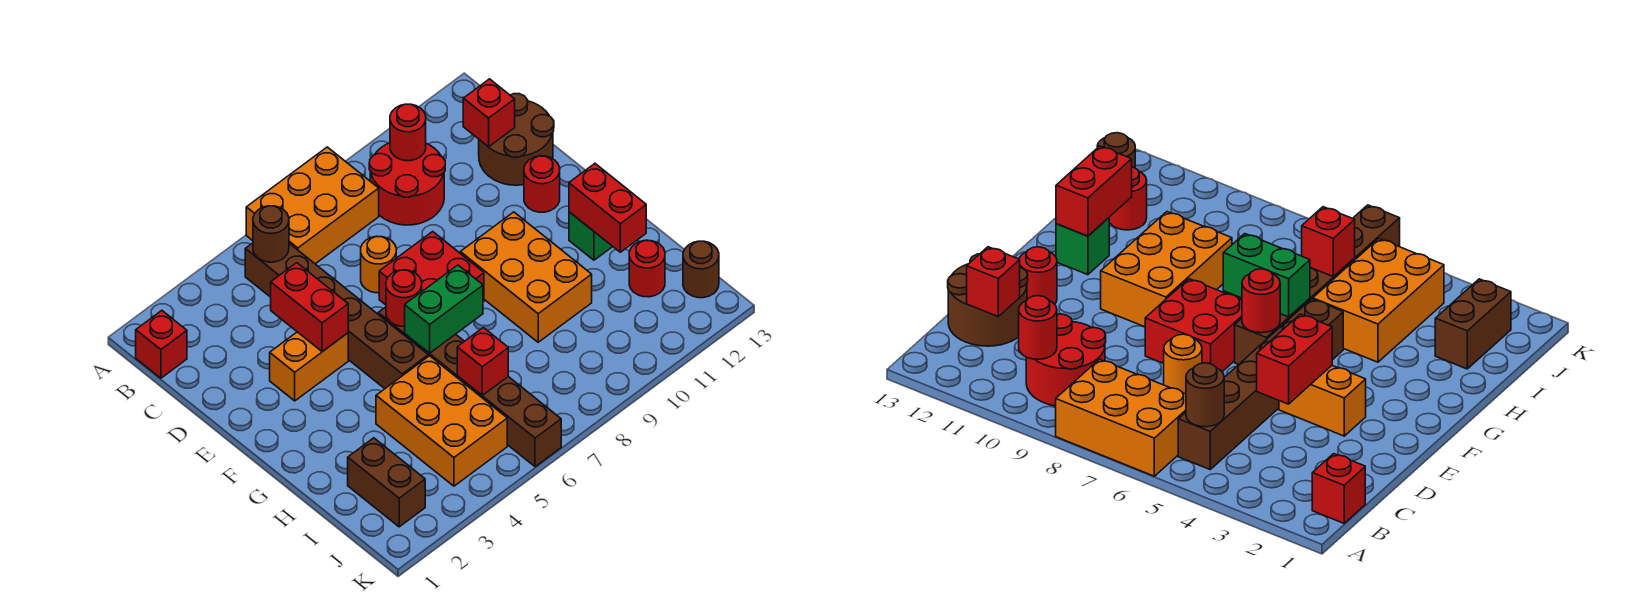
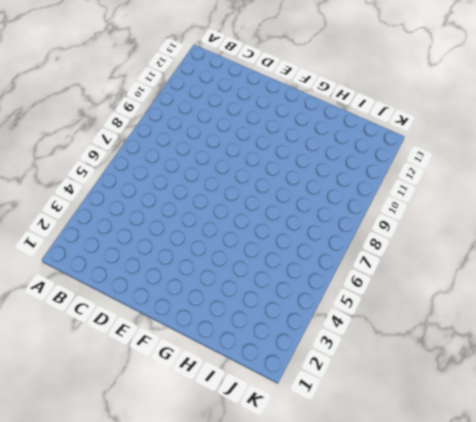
none -> orange brick A6:B8 level 1
none -> red brick B1 level 1
none -> brown brick B5:G5 level 1

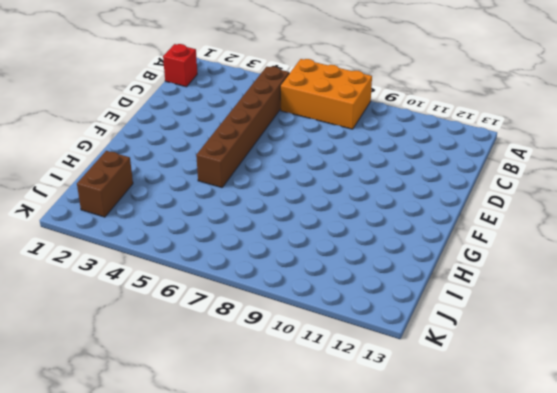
none -> red round brick B9:C10 level 1
none -> brown round brick C12:D13 level 1
none -> orange round brick D7 level 1

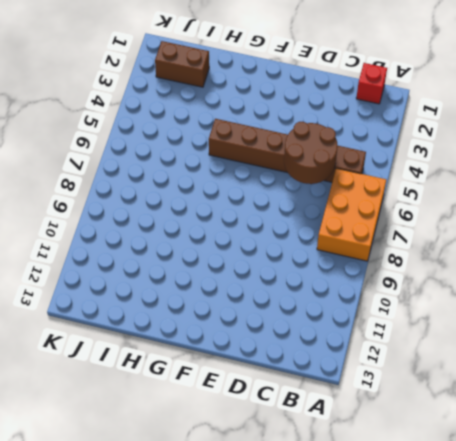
brown round brick C5:D6 level 2 -> brown round brick C12:D13 level 1
none -> red round brick B9:C10 level 1
none -> orange round brick D7 level 1
none -> orange brick E3:E4 level 1

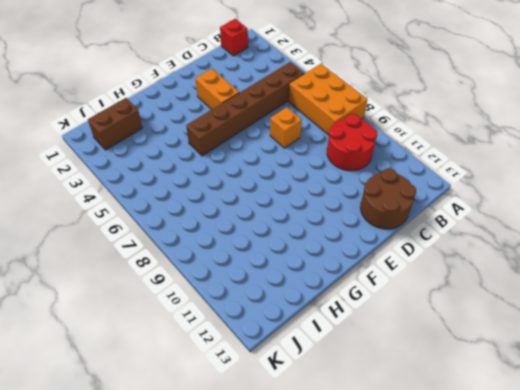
orange brick D7 level 1 -> orange round brick D7 level 1
none -> red brick E7:F8 level 1
none -> red round brick E12 level 1
none -> brown brick F6:K6 level 1

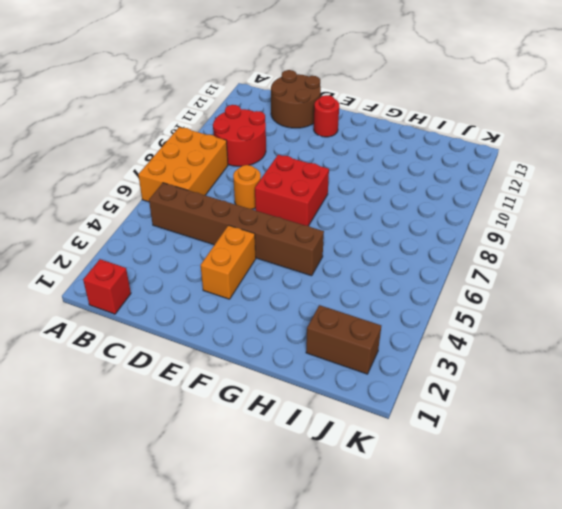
none -> brown brick F6:K6 level 1
none -> orange brick F9:H10 level 1
none -> green brick G12 level 1

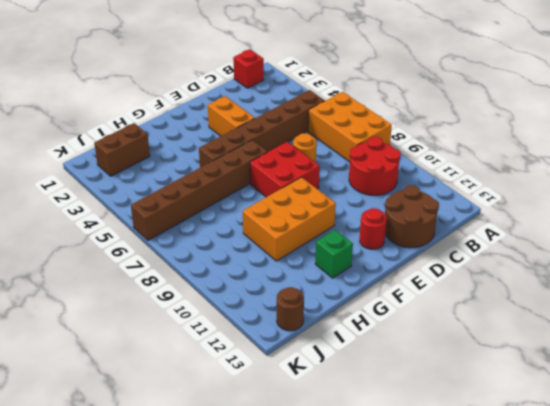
none -> orange brick H4:J5 level 1
none -> red round brick I12 level 1
none -> brown round brick B5 level 2

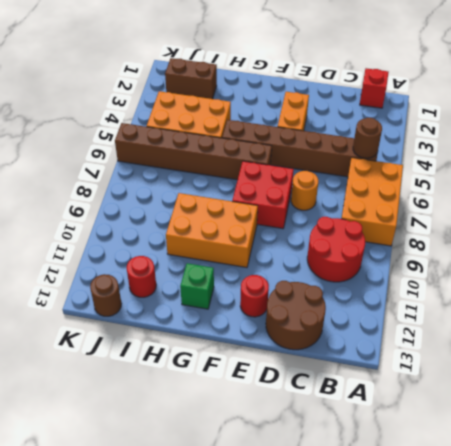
none -> red round brick B10 level 2
none -> red brick C12 level 2
none -> red brick D4:E4 level 2

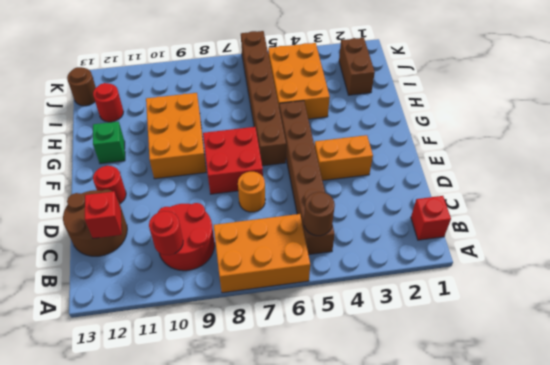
none -> red brick D4:E4 level 2
none -> red round brick F6 level 2
none -> green brick G6:G7 level 2

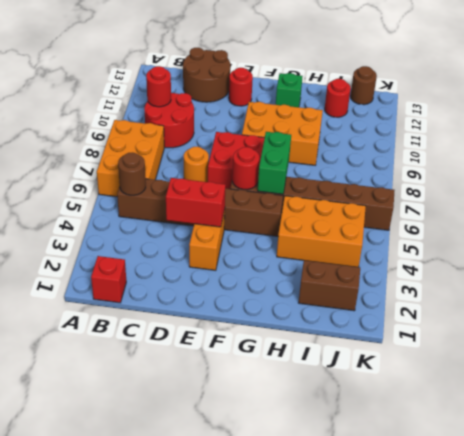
none -> red brick C12 level 2
none -> red brick G12:H12 level 2
none -> red brick I6 level 2

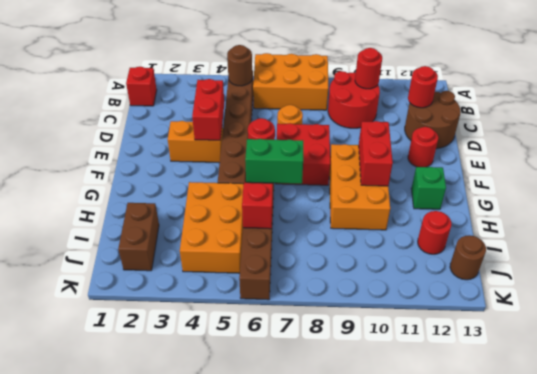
red round brick C12 level 2 -> red brick C12 level 2
red brick F10:G10 level 2 -> red brick G12:H12 level 2

